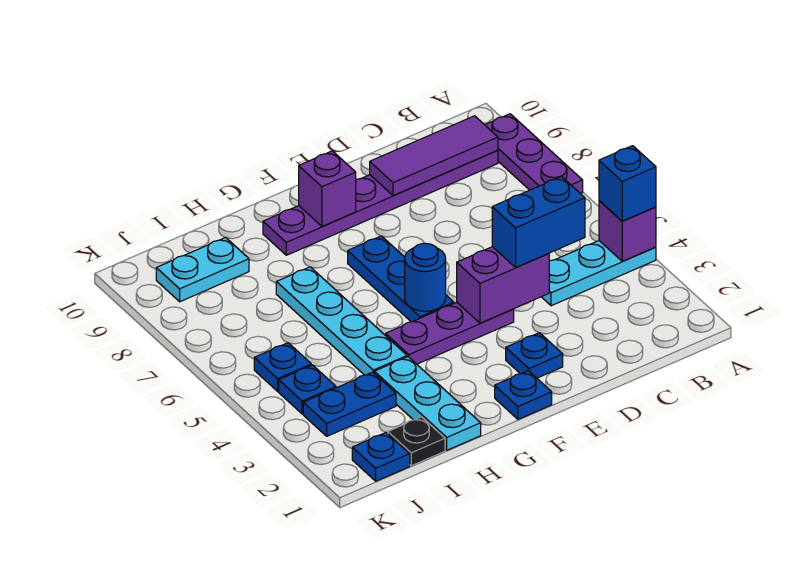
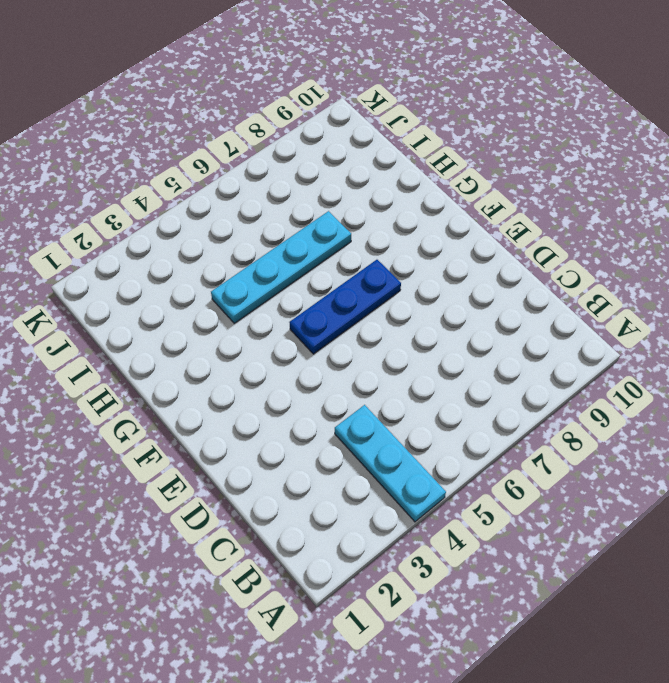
none -> purple plate A7:A9 level 1
none -> purple plate B9:G9 level 1
none -> blue plate E2 level 1

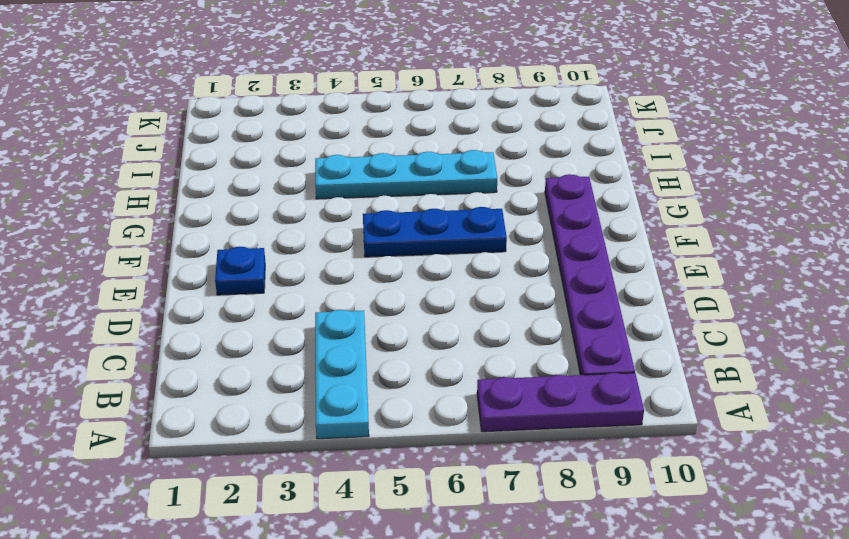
none -> purple plate E4:G4 level 1
none -> blue plate F1 level 1
none -> cyan plate H1:H3 level 1

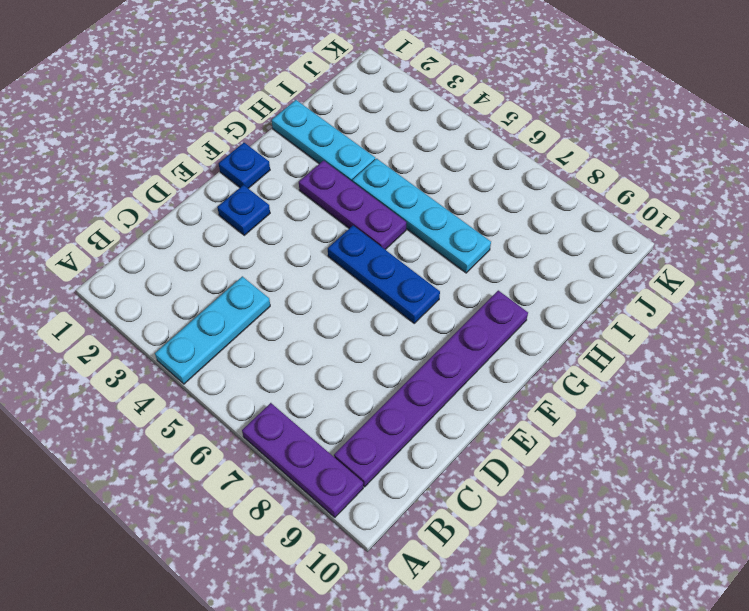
purple plate G3:G5 level 1 -> purple plate E4:G4 level 1
none -> black plate I1 level 1
none -> blue plate I3:J3 level 1
none -> cyan plate I9:J9 level 1

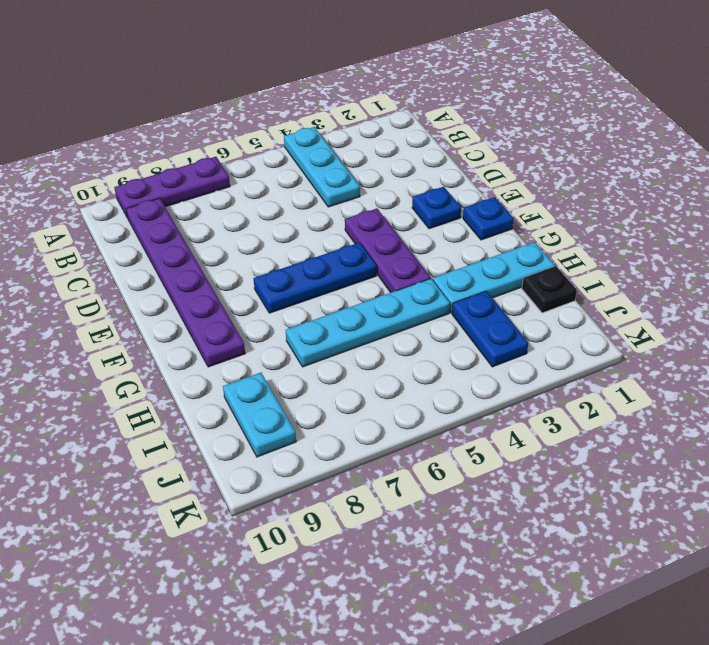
none -> blue plate J1 level 1
none -> blue plate J4 level 1
none -> blue plate J5 level 1

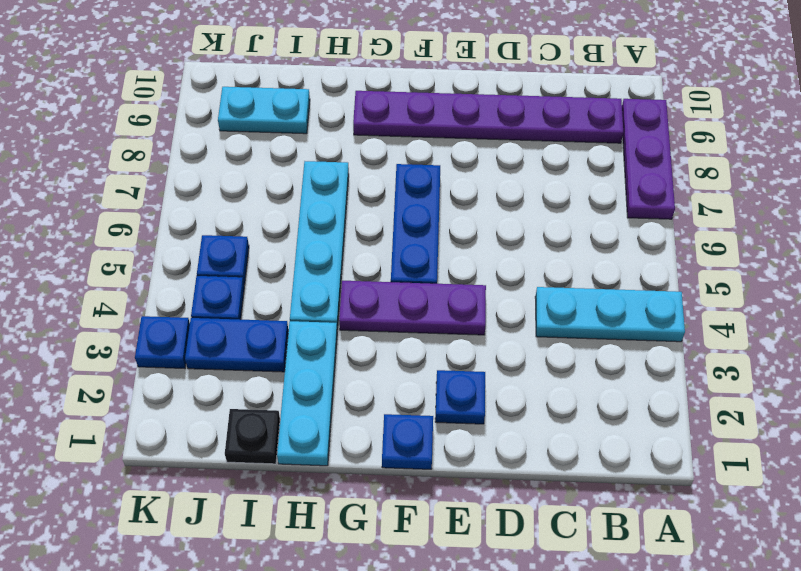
blue plate K3 level 1 -> blue plate J1 level 1
none -> purple brick A4 level 2
none -> purple tile B9:D9 level 2
none -> purple brick D4:E4 level 2

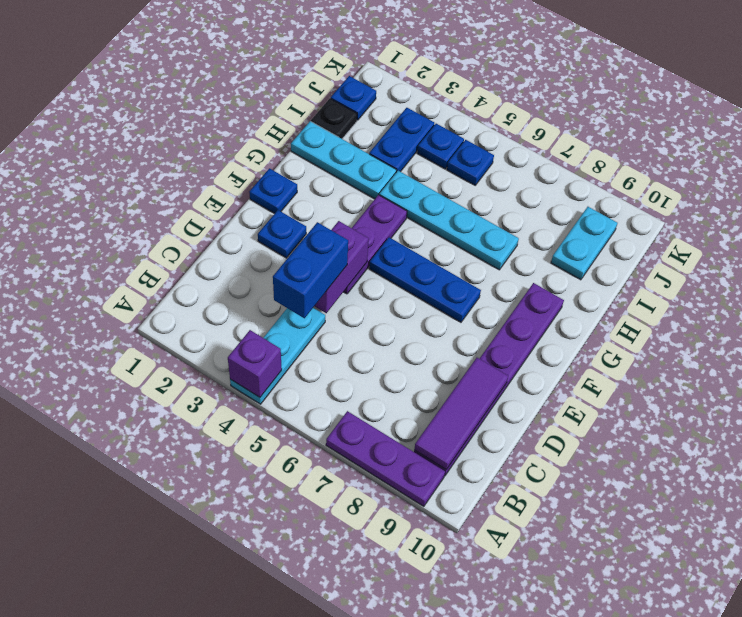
none -> blue round brick F5 level 2
none -> purple brick F9 level 2
none -> blue brick A4 level 3

